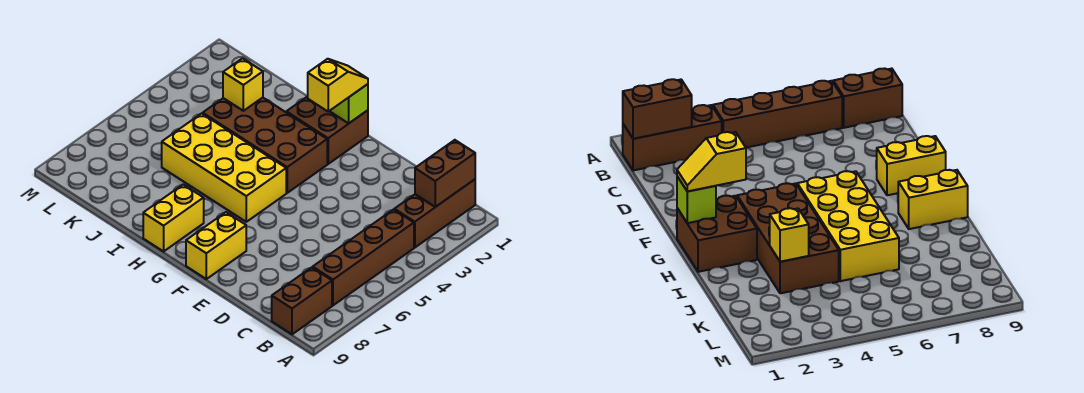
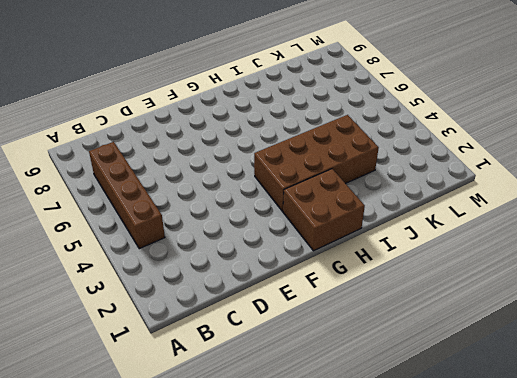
none -> brown brick B1:B3 level 1
none -> brown brick B8:B9 level 1
none -> yellow brick F8:F9 level 1

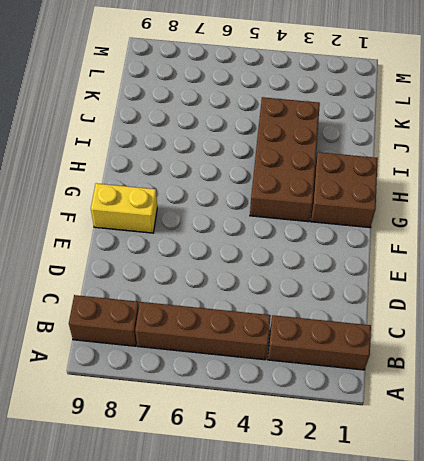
none -> yellow brick G5:J6 level 1
none -> yellow brick H8:H9 level 1
none -> brown brick B1:B2 level 2

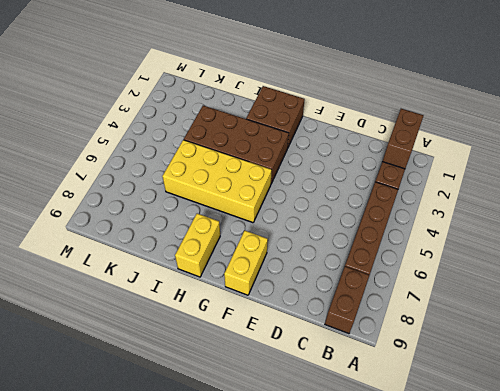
none -> lime brick G1 level 2
none -> yellow brick J3 level 2
none -> yellow slope G1:G2 level 3 top 2

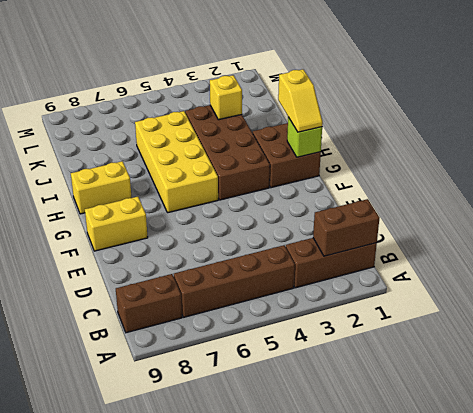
yellow slope G1:H1 level 3 top H -> yellow slope G1:G2 level 3 top 2

